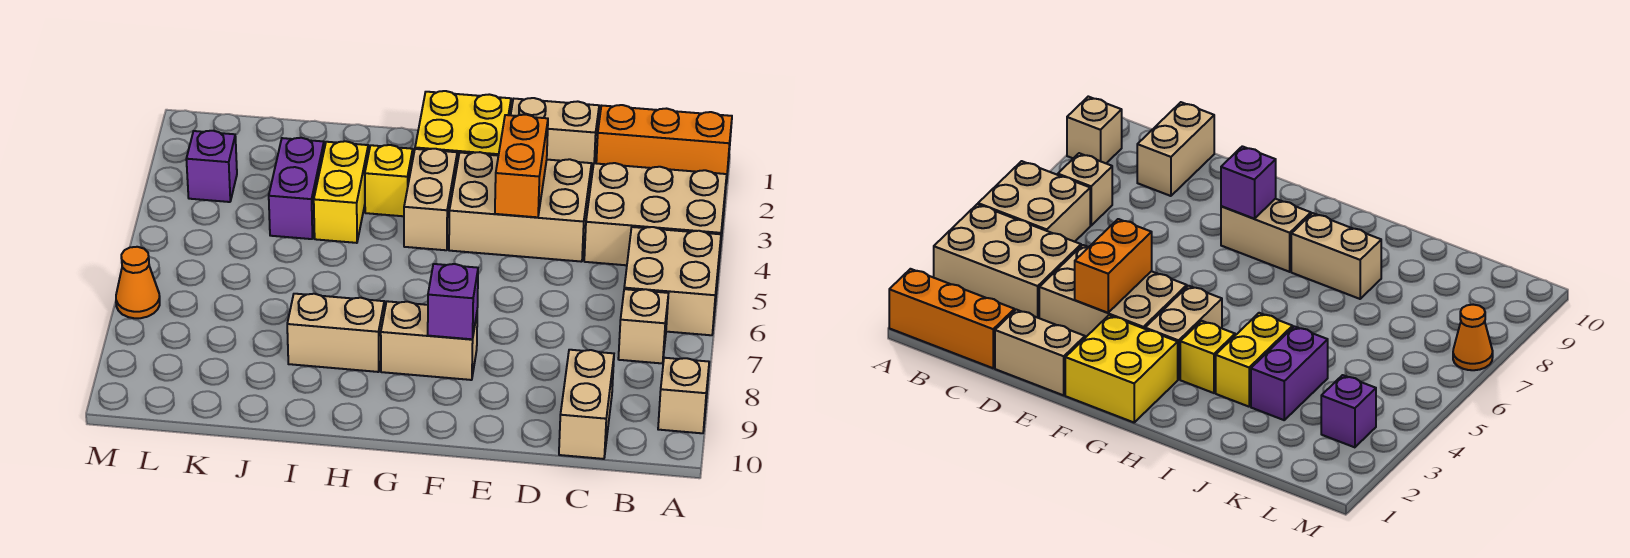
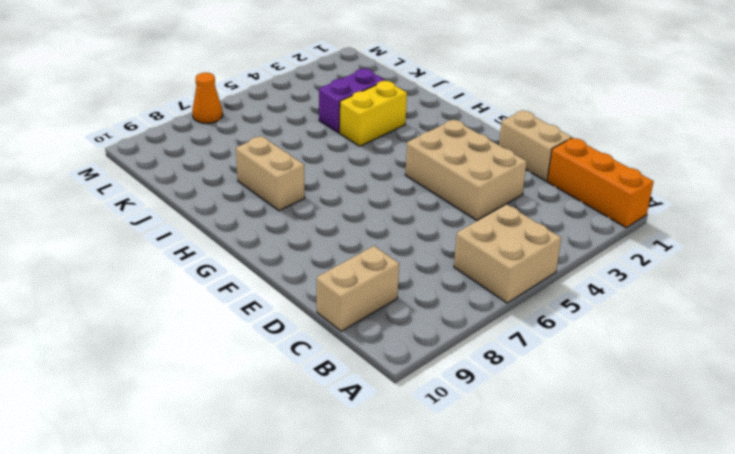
none -> tan brick A3:C4 level 1
none -> tan brick A9 level 1
none -> tan brick B7 level 1

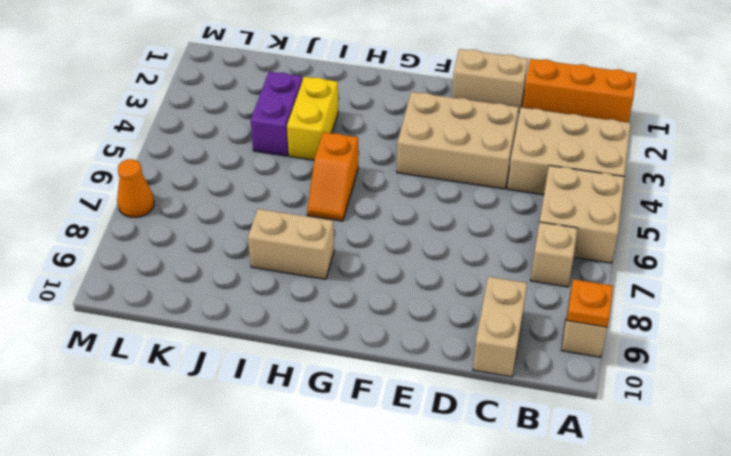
orange plate A9 level 2 -> none
orange slope H5:H6 level 1 top 5 -> none
none -> yellow brick F1:G2 level 1
none -> tan brick F8:G8 level 1
none -> tan brick G3:G4 level 1

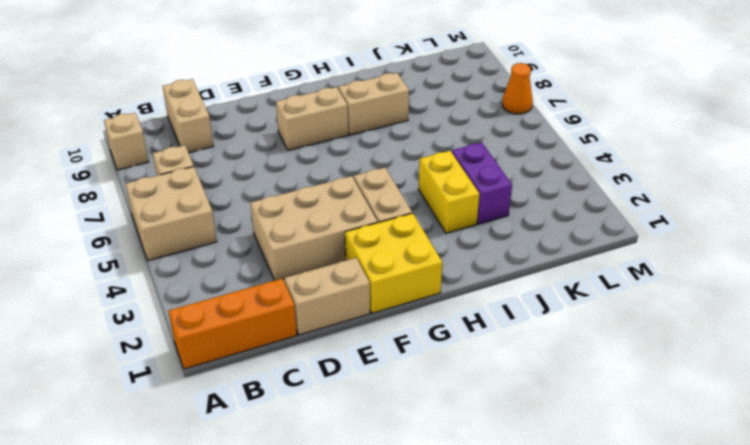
none -> tan brick A3:C4 level 1
none -> yellow brick H3 level 1
none -> purple brick L3 level 1

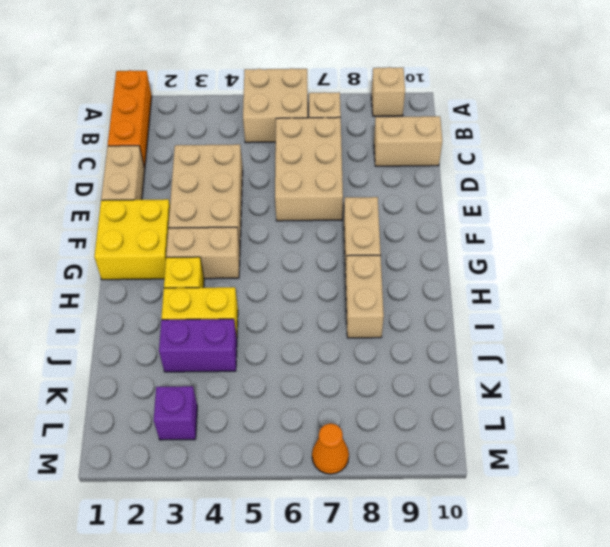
tan brick C6:E7 level 1 -> tan brick A3:C4 level 1
none -> orange brick E3:E4 level 2
none -> purple brick F8 level 2

